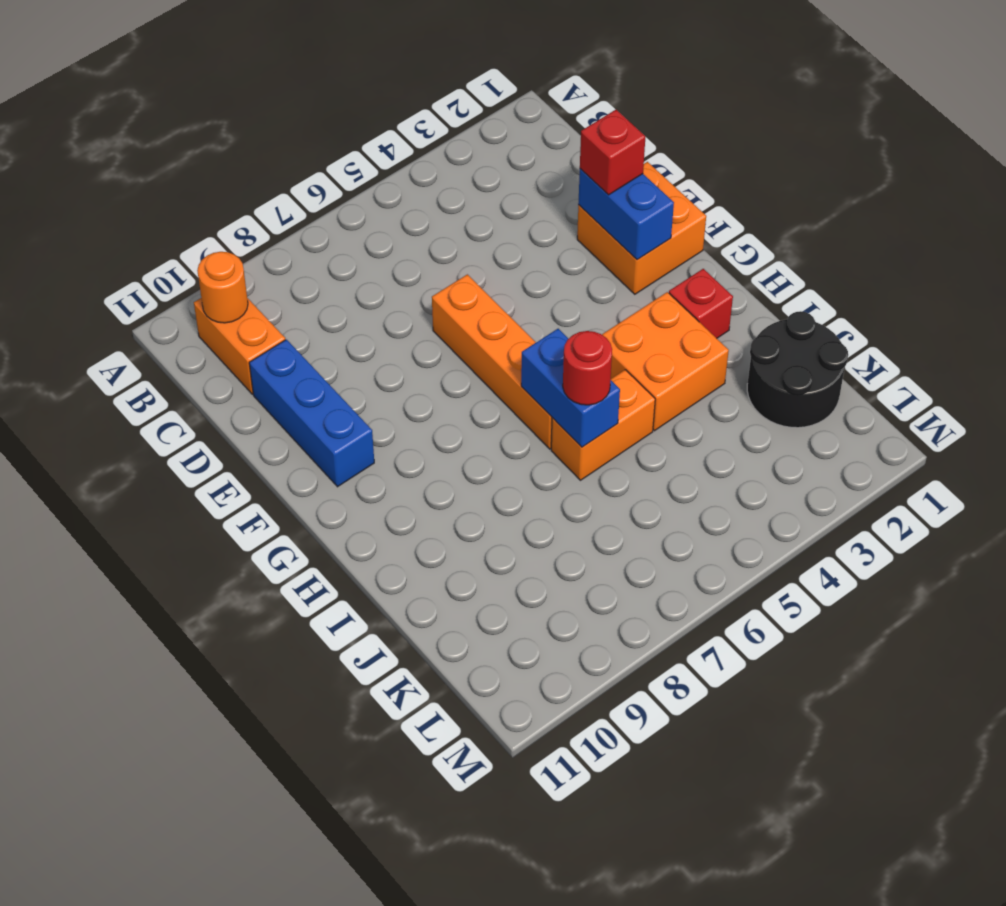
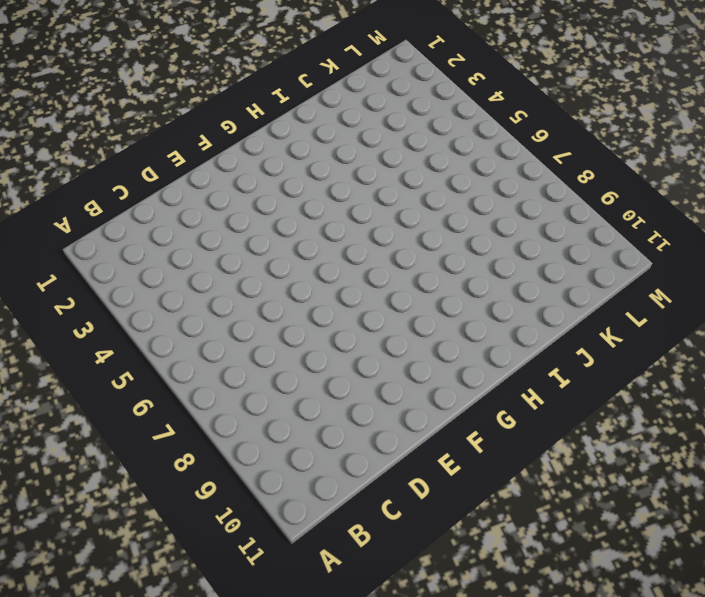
none -> orange brick B10:C10 level 1
none -> blue brick D10:F10 level 1
none -> orange brick E1:F2 level 1

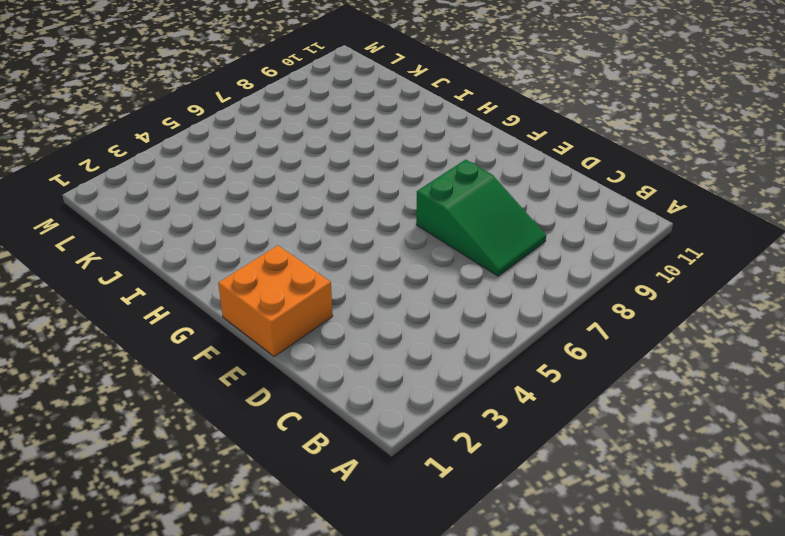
green slope C7:E8 level 1 top E -> none
none -> orange brick B10:C10 level 1
none -> blue brick D10:F10 level 1
none -> orange brick E6:H6 level 1

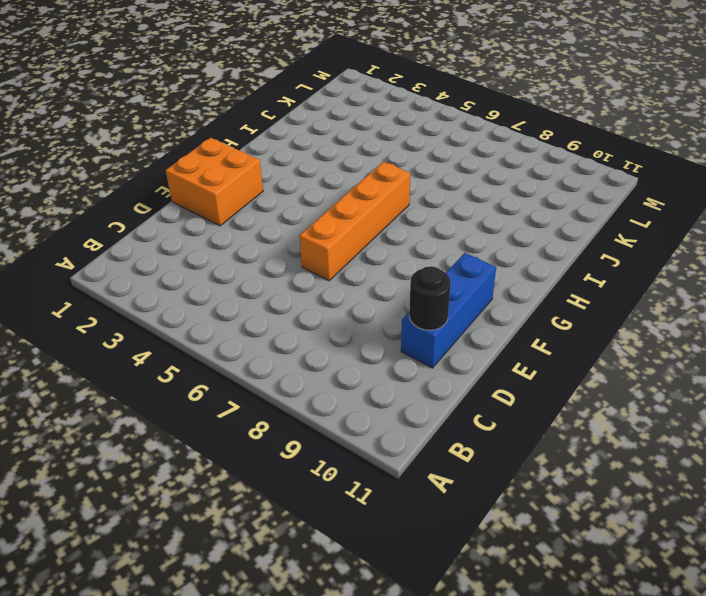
black round brick D10 level 2 -> none
none -> orange brick B10:C10 level 1
none -> red brick H2 level 1
none -> orange brick H3:I4 level 1

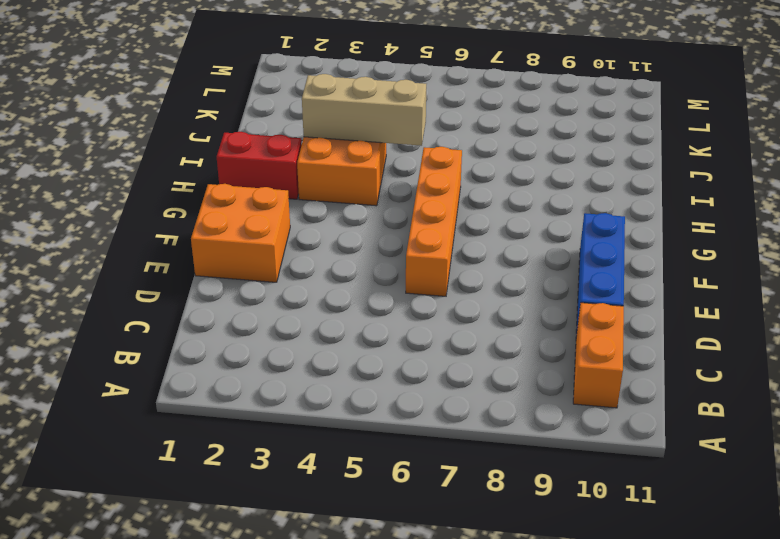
red brick H1:H2 level 1 -> red brick H2 level 1
tan brick I3:I5 level 2 -> none
none -> orange brick I5:I6 level 1
none -> black round brick J1:K2 level 1
none -> orange round brick B10 level 2

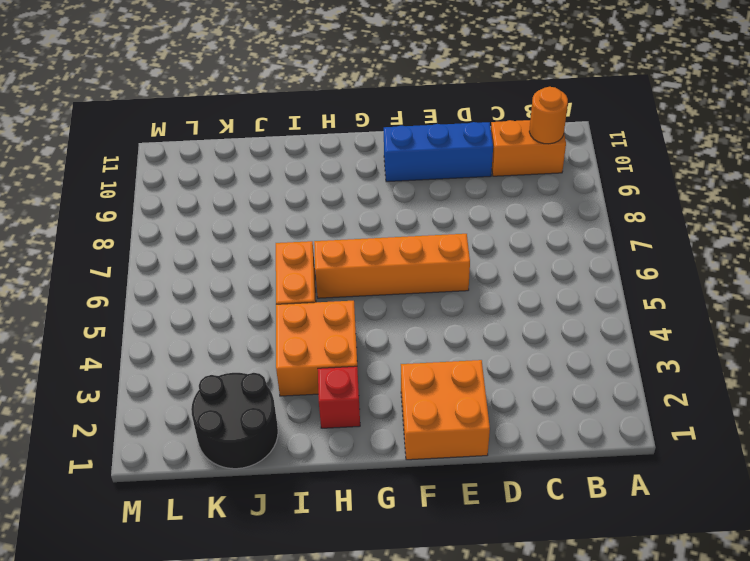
none -> blue brick E2:F2 level 2
none -> blue brick H6:I6 level 2
none -> red brick E2 level 3

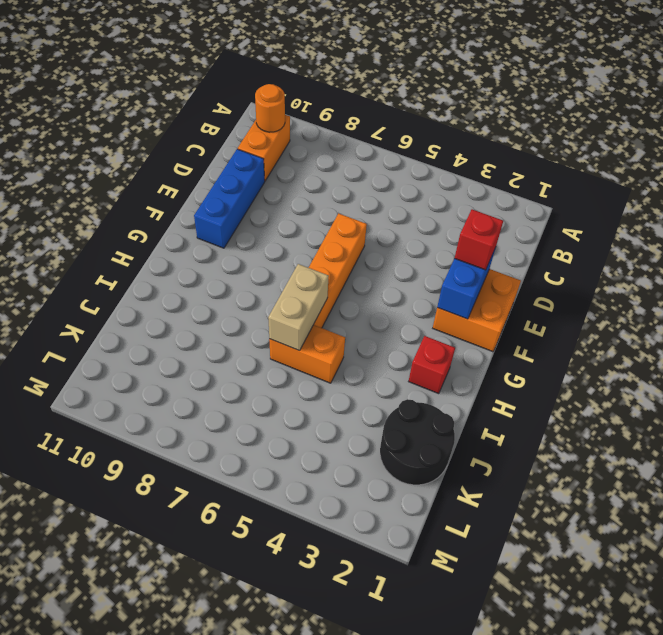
tan brick H6:I6 level 2 -> blue brick H6:I6 level 2
none -> orange brick H3:I4 level 1
none -> red round brick I6 level 3

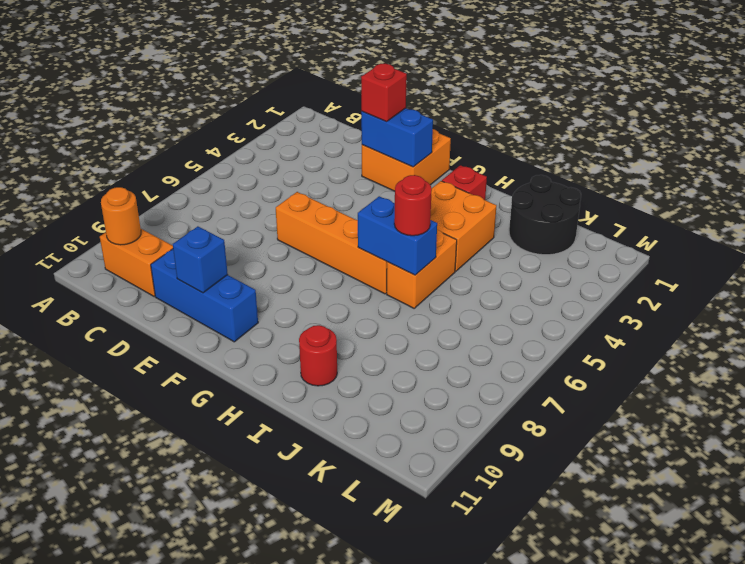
blue brick E10 level 2 -> none
red round brick I10 level 1 -> none

